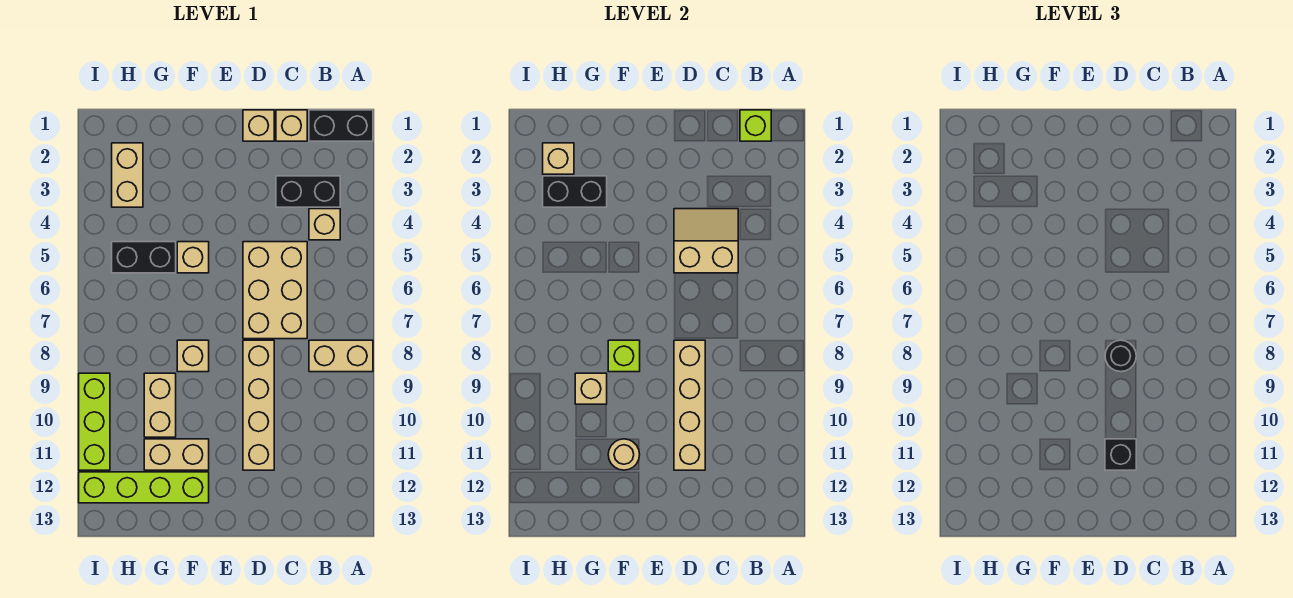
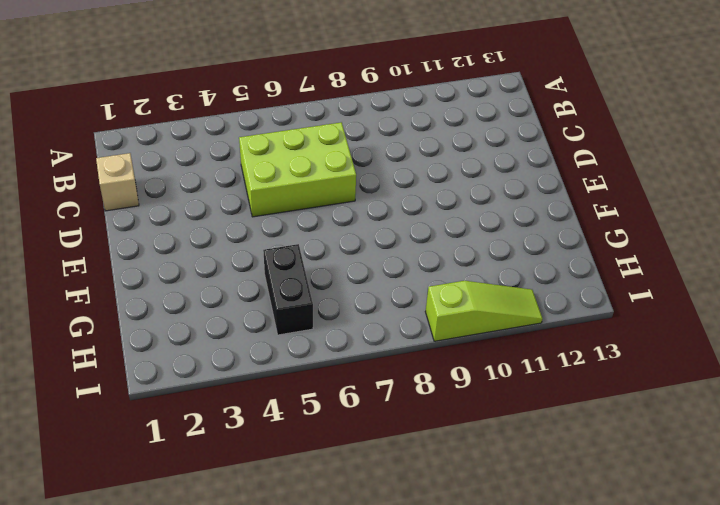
lime brick C5:D7 level 1 -> tan brick C5:D7 level 1
lime slope I9:I11 level 1 top 9 -> lime brick I9:I11 level 1
none -> black brick A1:B1 level 1
none -> tan brick A8:B8 level 1
none -> black brick B3:C3 level 1

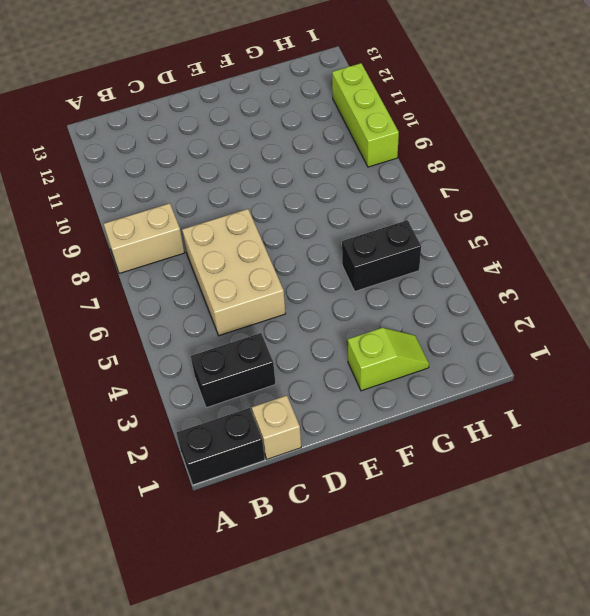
lime slope F2:G2 level 1 top F -> none
none -> tan brick B4 level 1
none -> tan brick D1 level 1
none -> tan brick D8:D11 level 1

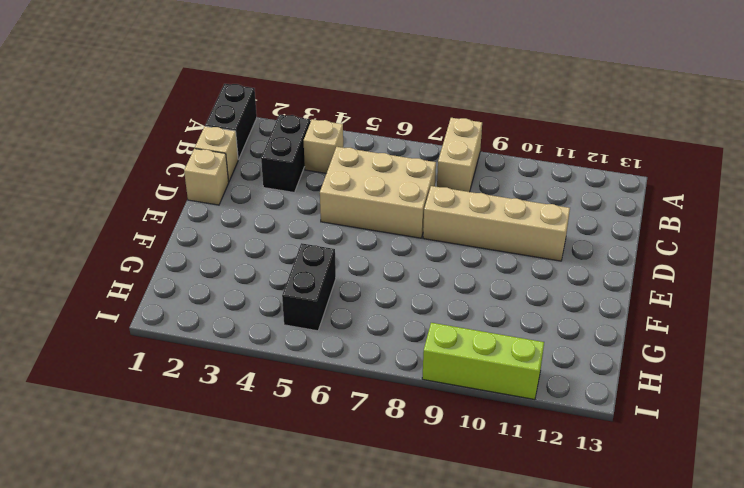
none -> tan brick F5 level 1
none -> tan brick F8 level 1
none -> tan brick F11:G11 level 1

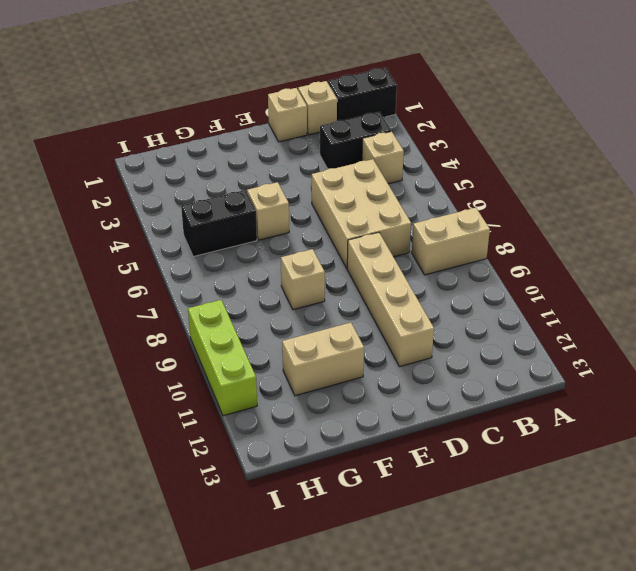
none -> lime brick F12:I12 level 1
none -> tan brick G9:G10 level 1
none -> tan brick H2:H3 level 1

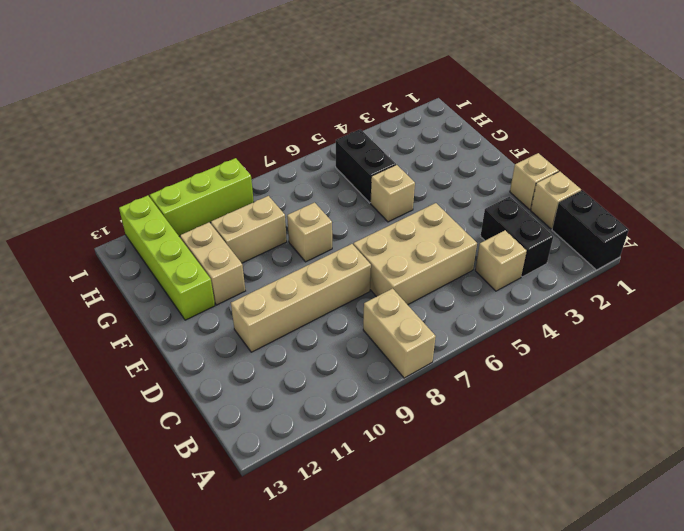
none -> tan brick H2:H3 level 1
none -> lime brick B1 level 2
none -> tan slope C4:D5 level 2 top 5

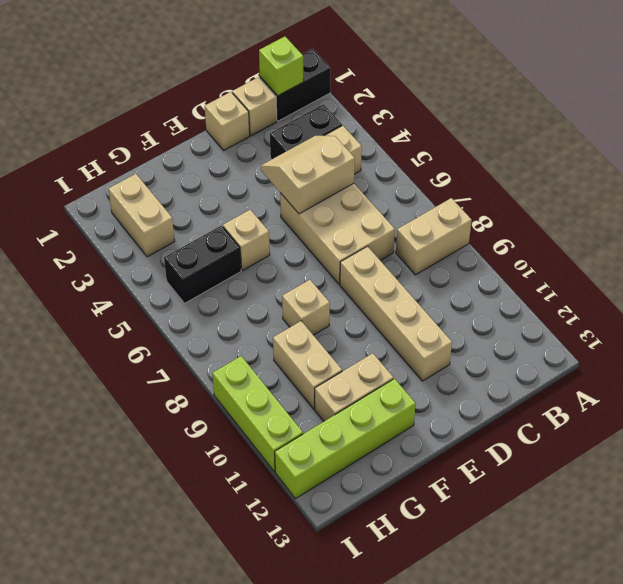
none -> tan brick D8:D11 level 2
none -> lime brick F8 level 2
none -> tan round brick F11 level 2

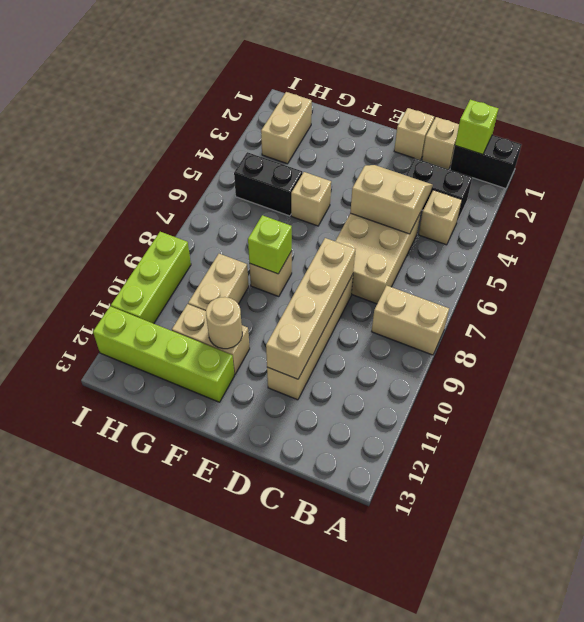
none -> black brick G3:H3 level 2
none -> tan brick G9 level 2
none -> tan brick H2 level 2

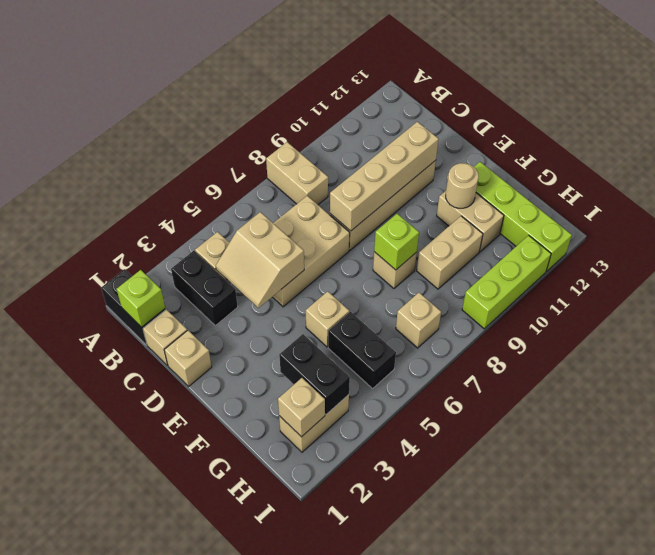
tan brick H7 level 1 -> tan brick G9 level 2
none -> black round brick D8 level 3
none -> black brick D11 level 3

